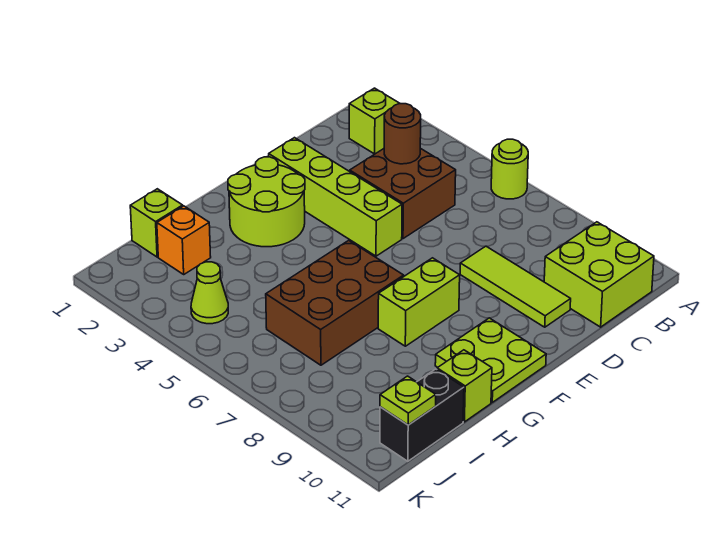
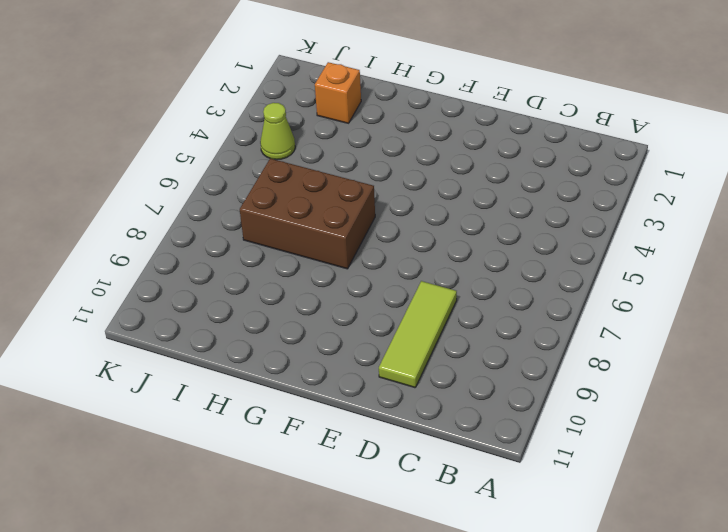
none -> lime round brick A6 level 1
none -> lime brick B2 level 1
none -> lime brick B10:C11 level 1

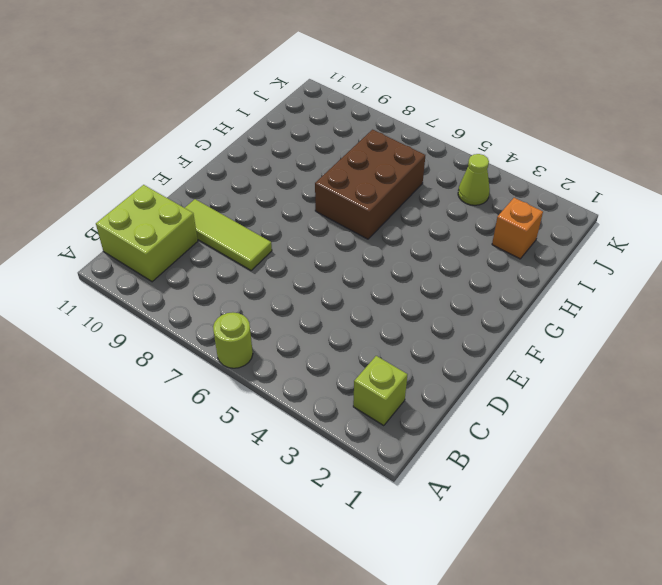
none -> brown brick C4:D5 level 1
none -> lime brick E2:E5 level 1
none -> lime round brick F2:G3 level 1

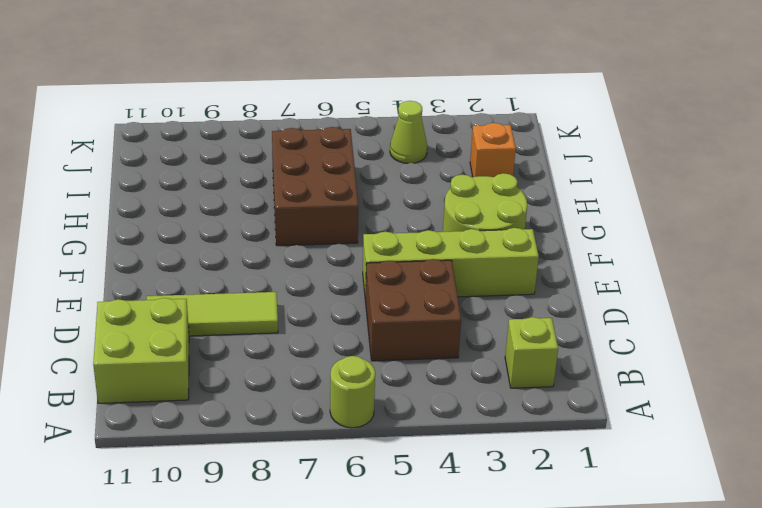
none -> lime brick F8:G8 level 1
none -> lime plate F10:G11 level 1
none -> lime brick H11 level 1

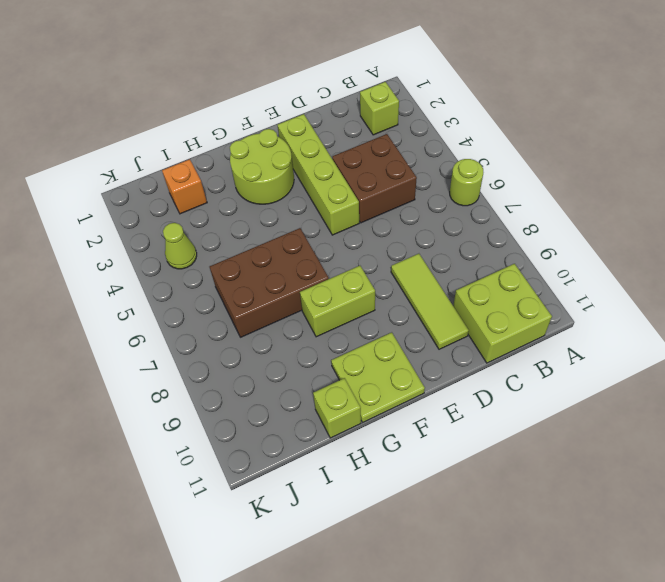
none -> lime brick I1 level 1
none -> black brick I11:J11 level 1
none -> brown round brick C4 level 2

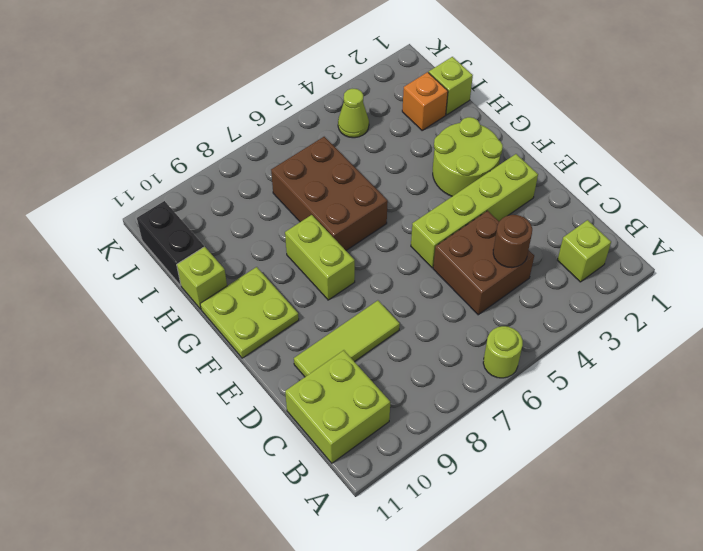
none -> lime plate J11 level 2

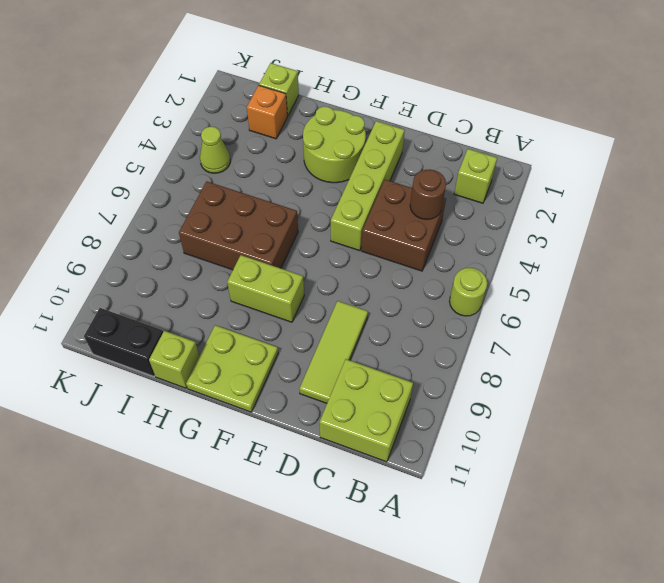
none -> lime plate J11 level 2

